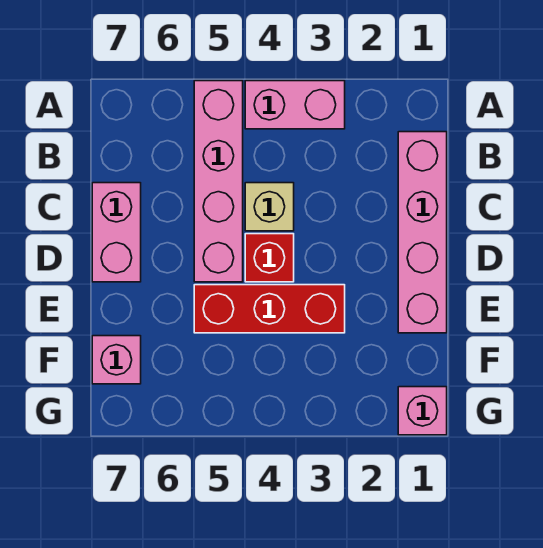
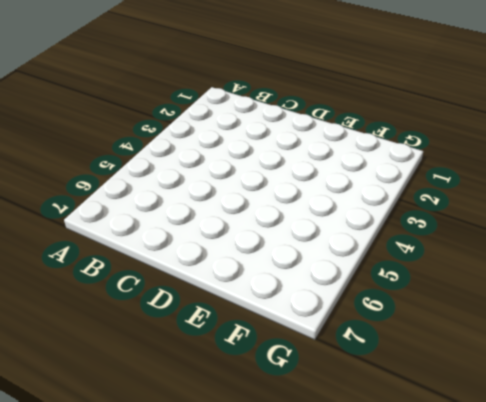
none -> pink brick A3:A4 level 1
none -> pink brick A5:D5 level 1

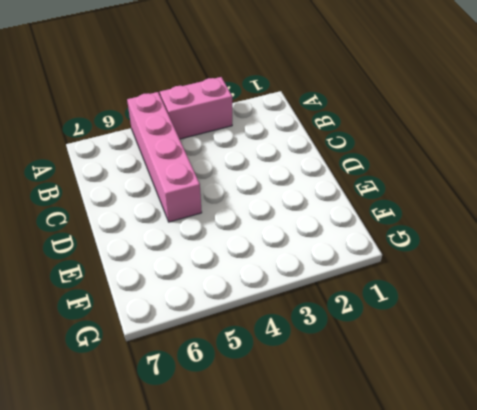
none -> pink brick B1:E1 level 1
none -> tan brick C4 level 1

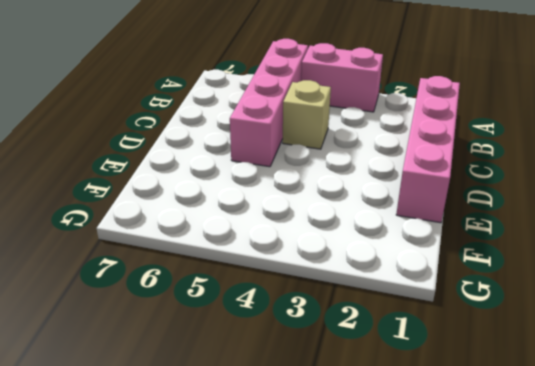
none -> pink brick C7:D7 level 1
none -> red brick D4 level 1

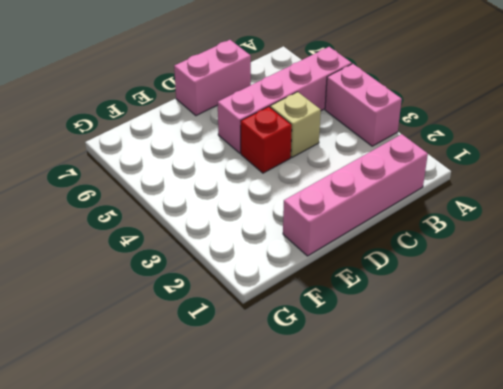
none -> red brick E3:E5 level 1
none -> pink brick F7 level 1

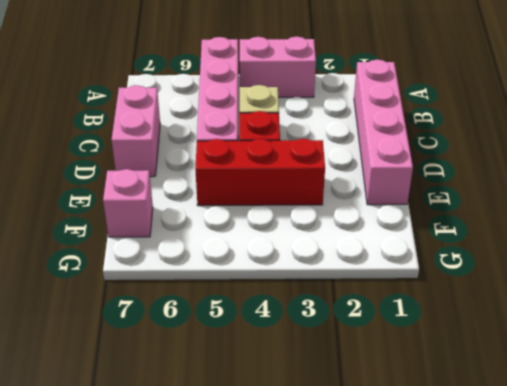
none -> pink brick G1 level 1

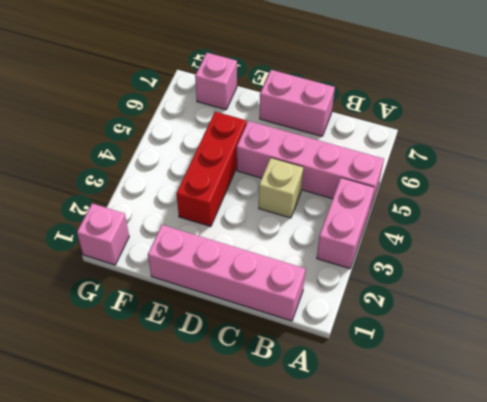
none -> red brick D4 level 1

